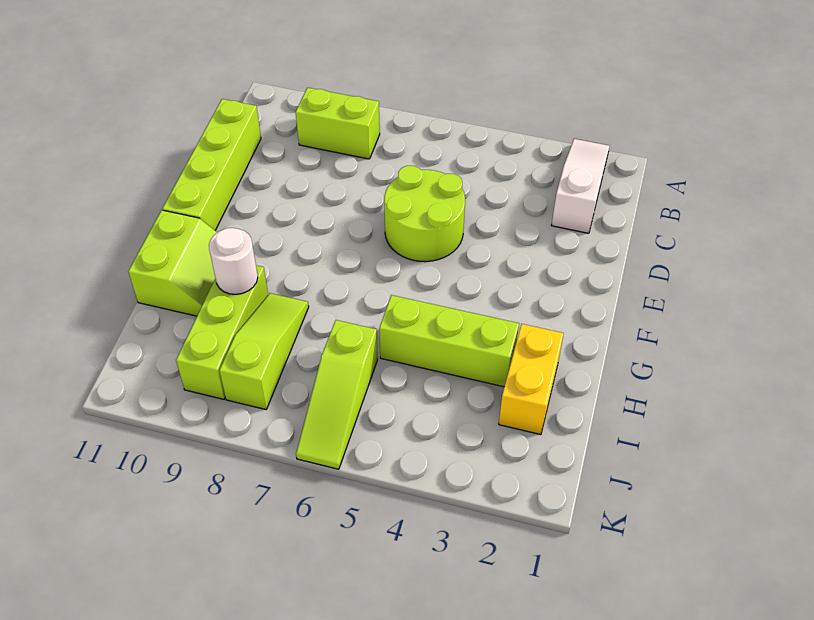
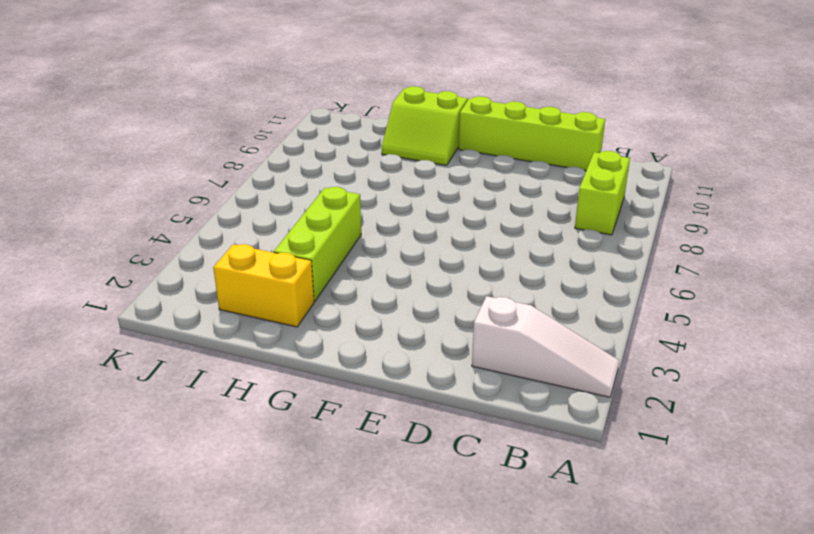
none -> lime round brick D5:E6 level 1
none -> lime slope H8:J8 level 1 top J

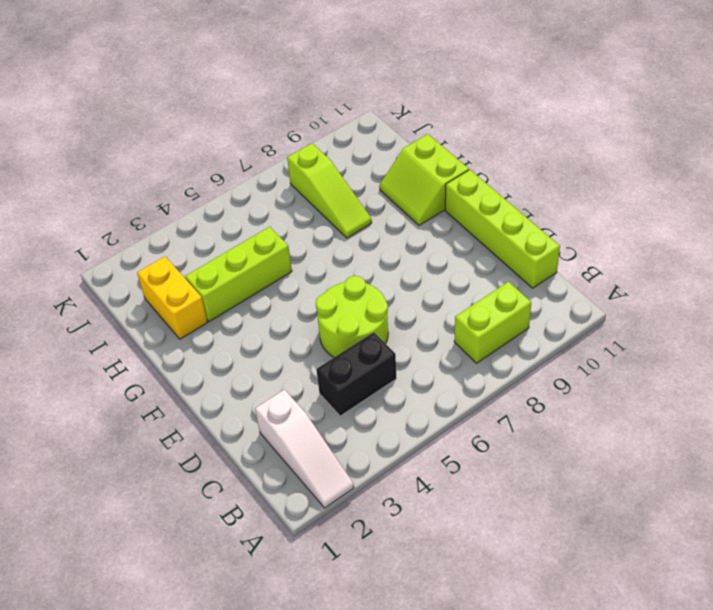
black brick C4:C5 level 1 -> none
none -> lime brick H9:J9 level 1
none -> lime slope I6:K6 level 1 top I

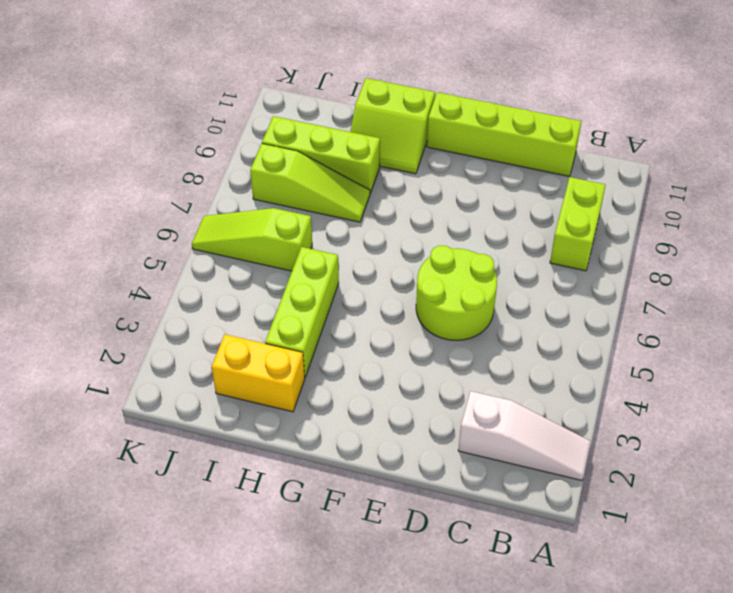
none -> white round brick H9 level 2

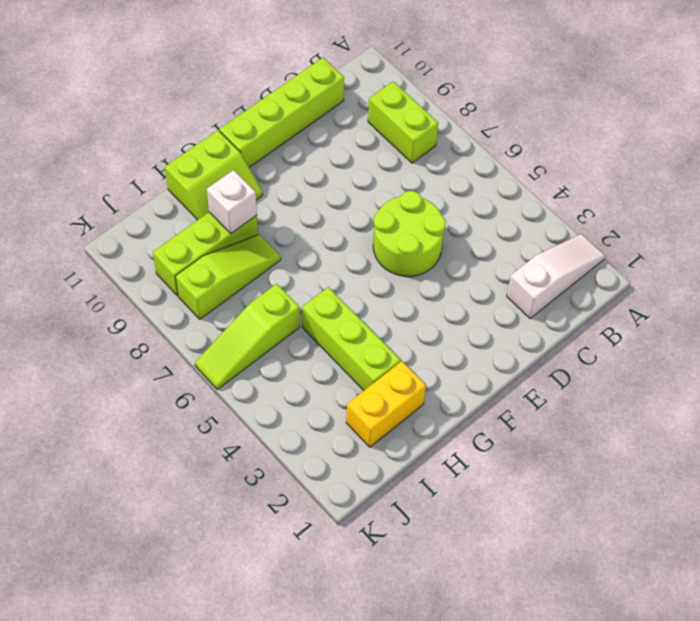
white brick H9 level 2 -> white round brick H9 level 2

